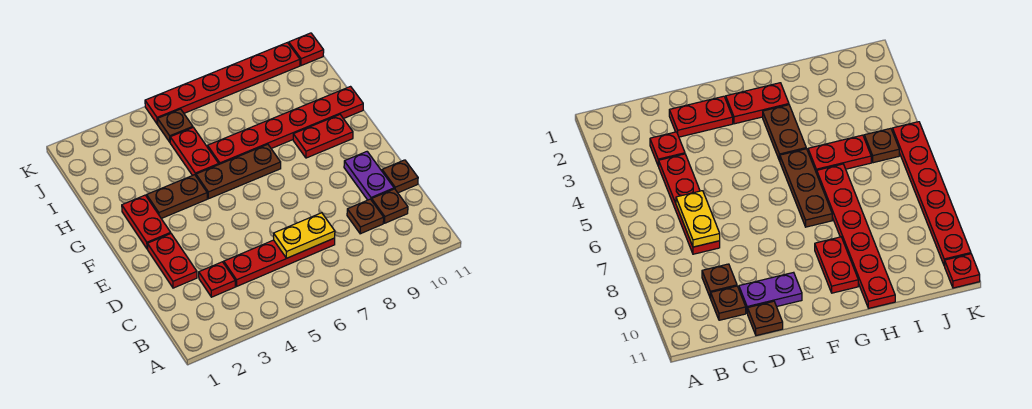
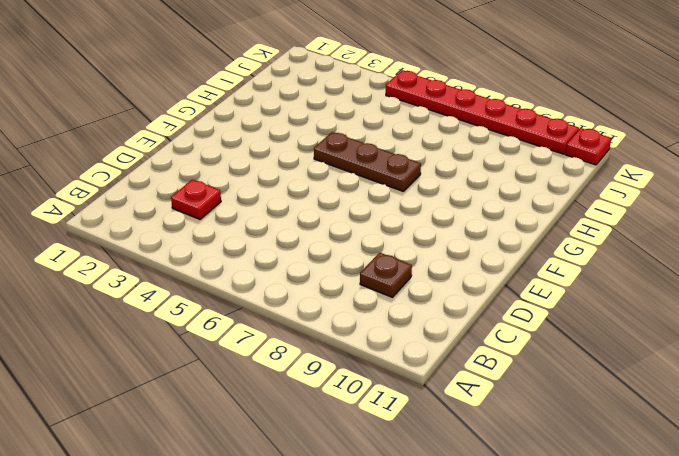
none -> red plate C4:C7 level 1
none -> brown plate C10 level 1
none -> red plate D2:E2 level 1

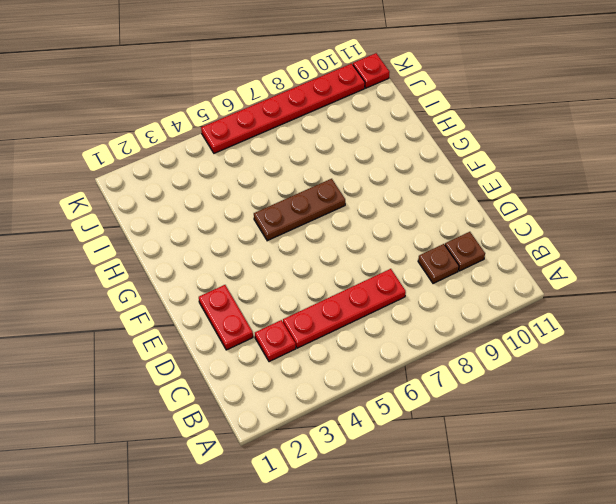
none -> purple plate D10:E10 level 1
none -> brown plate D11 level 1
none -> red plate F2:G2 level 1

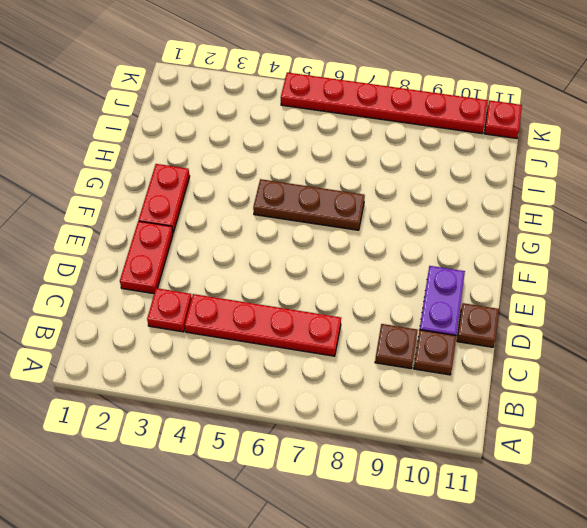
none -> brown plate G3:G4 level 1
none -> red plate G9:G10 level 1
none -> red plate H5:I5 level 1

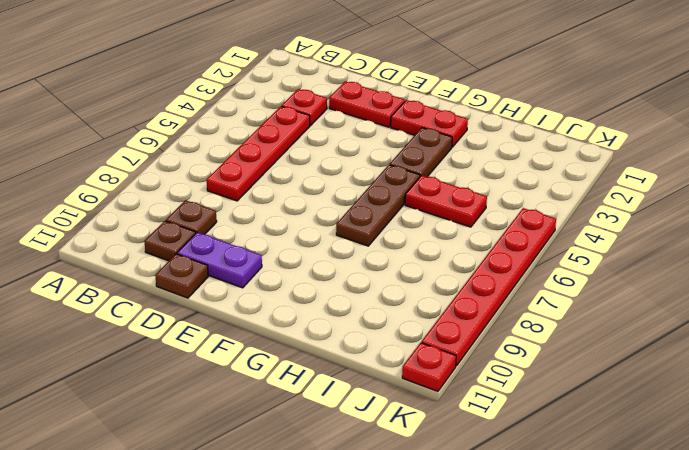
none -> red plate G9:G10 level 1
none -> red plate H6:H11 level 1
none -> brown plate J5 level 1

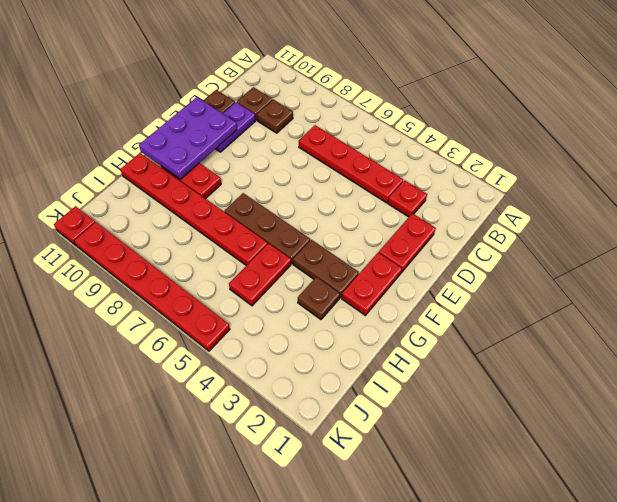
purple plate E10:G11 level 2 -> none
brown plate H3 level 1 -> brown plate J5 level 1
none -> yellow plate C6:C7 level 2

